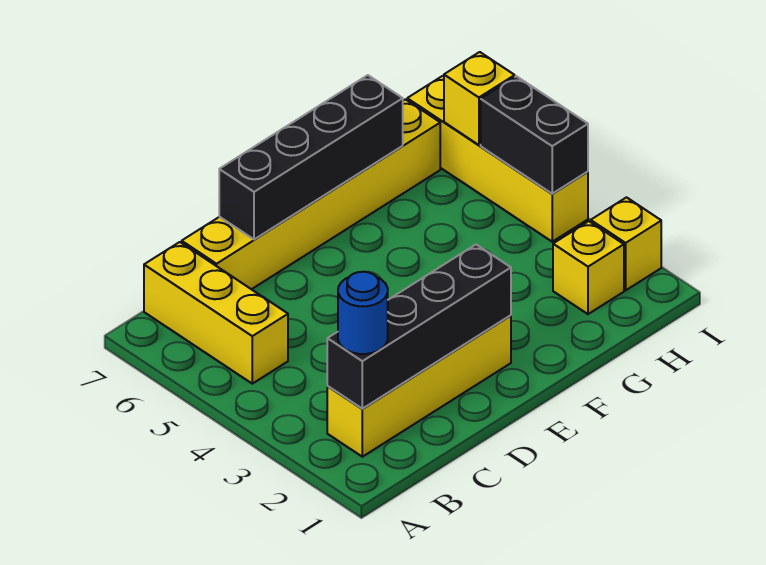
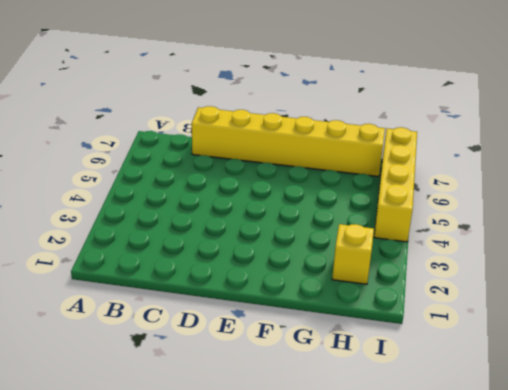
none -> yellow brick B2:E2 level 1
none -> yellow brick B5:B7 level 1

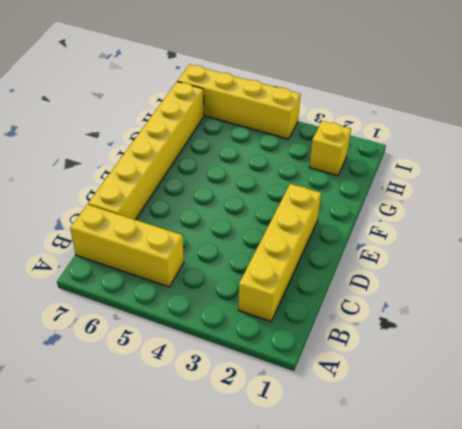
none -> yellow brick I2 level 1
none -> black brick B2:E2 level 2

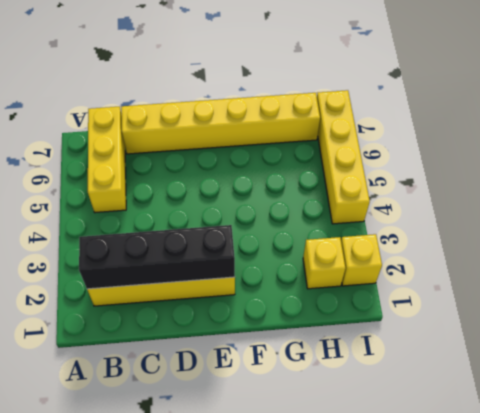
none -> black brick D7:G7 level 2
none -> black brick I4:I5 level 2

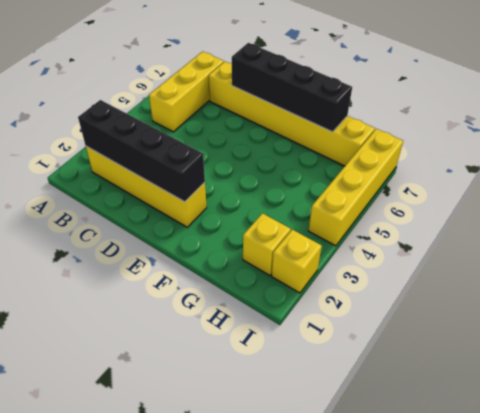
none -> black brick I4:I5 level 2
none -> yellow brick I6 level 2

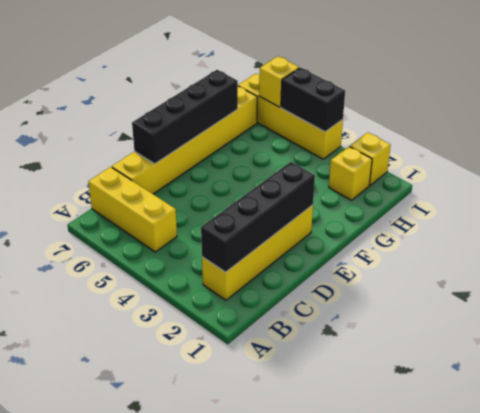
none -> blue round brick B2 level 3

